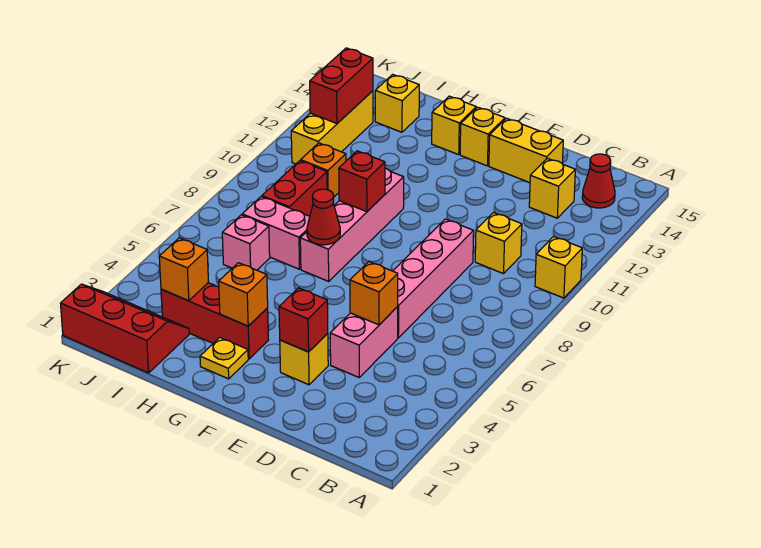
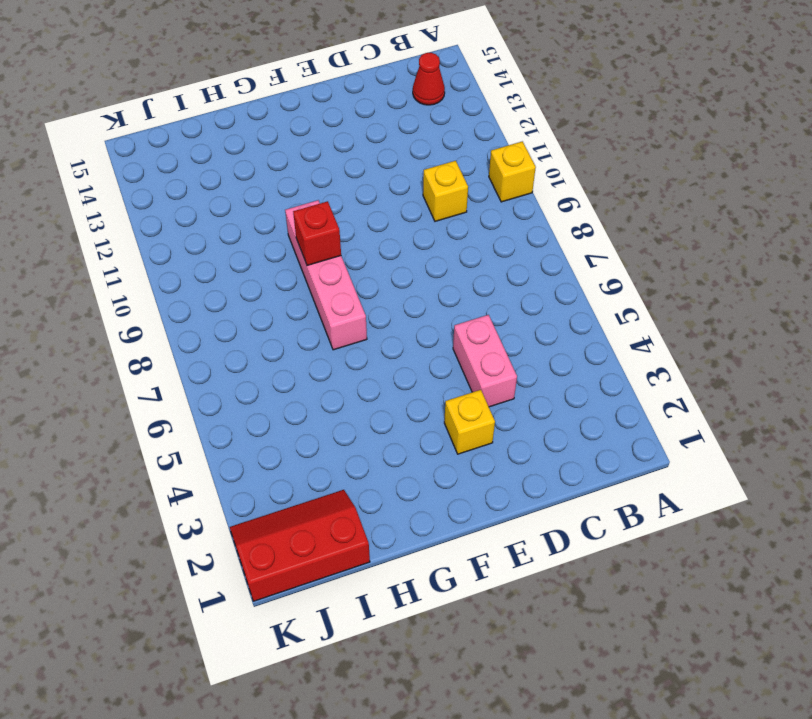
none -> yellow brick C13 level 1
none -> pink brick D6:D9 level 1
none -> yellow brick D14:E14 level 1

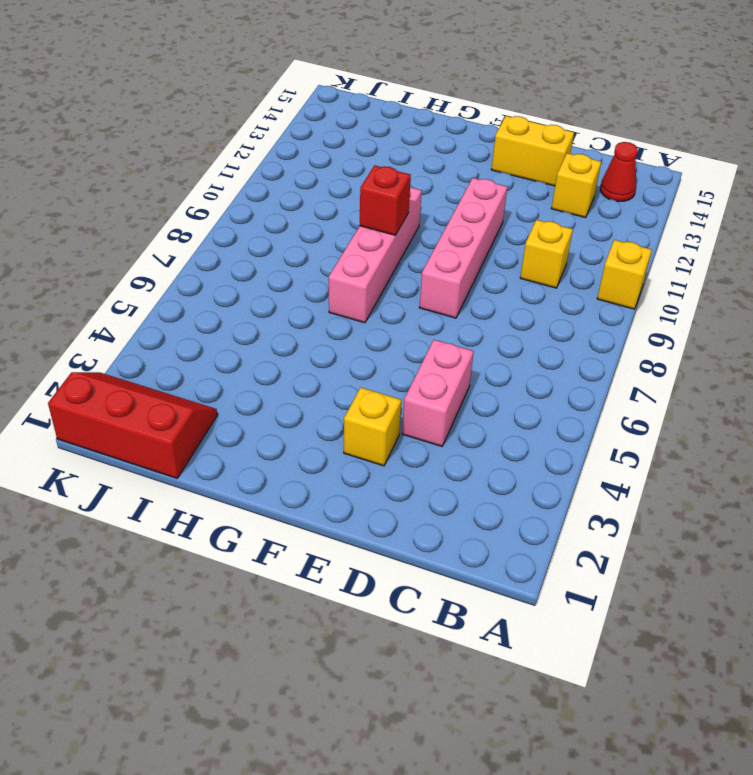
pink brick E8:E11 level 1 -> pink brick D6:D9 level 1
none -> yellow brick F14 level 1
none -> yellow plate G2 level 1
none -> red brick G3:I3 level 1

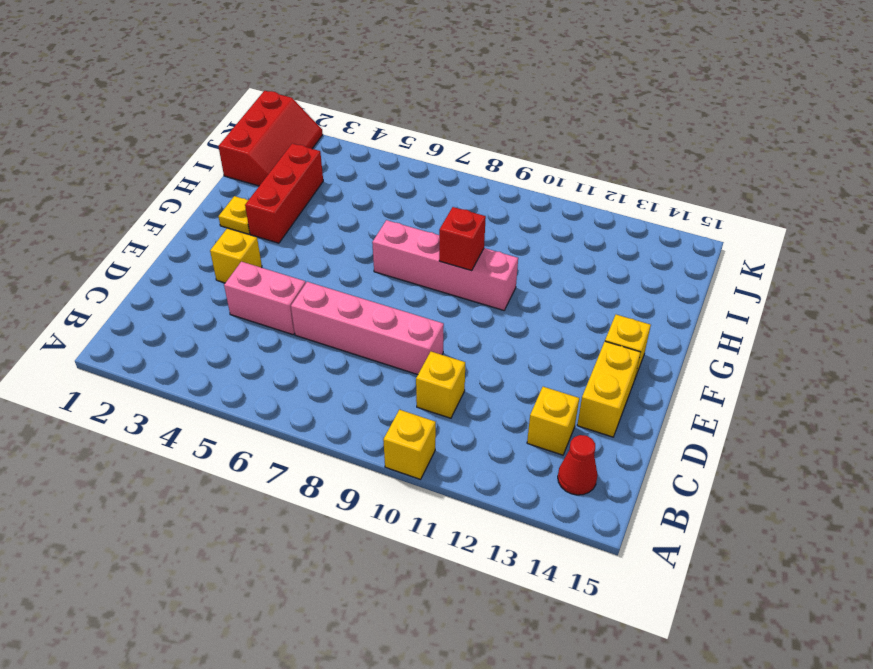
none -> yellow brick G14 level 1
none -> pink brick H7:I7 level 1
none -> pink brick I6 level 1

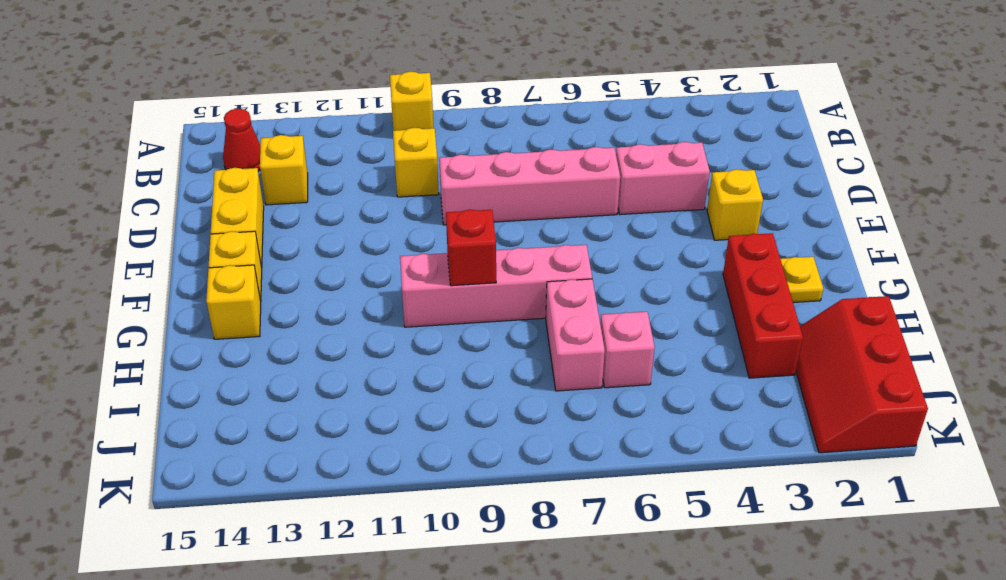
none -> red brick I8:I9 level 1
none -> orange brick I10 level 1
none -> yellow brick I14 level 1

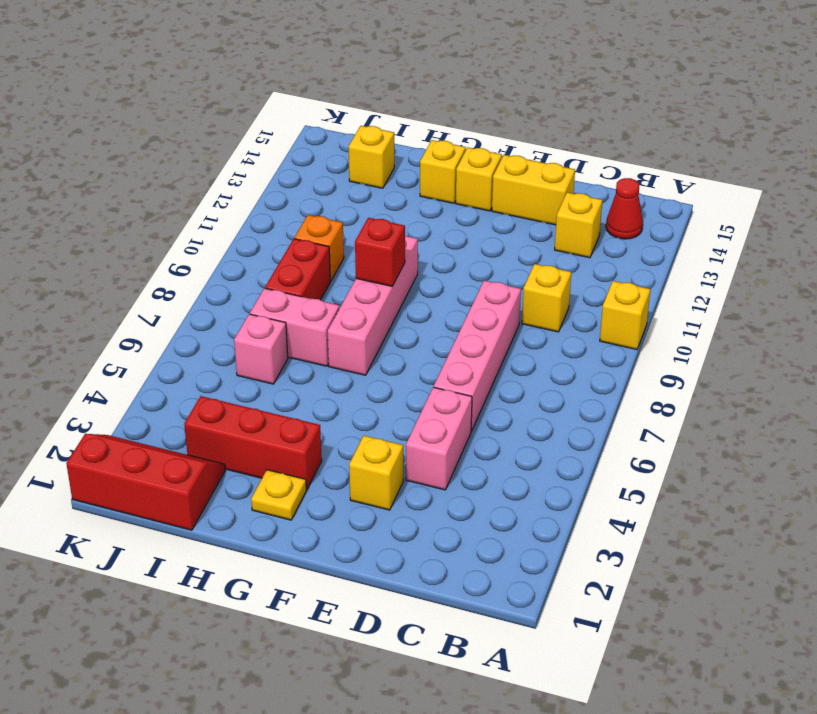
none -> yellow brick J11:J13 level 1
none -> orange brick D5 level 2
none -> red brick E3 level 2

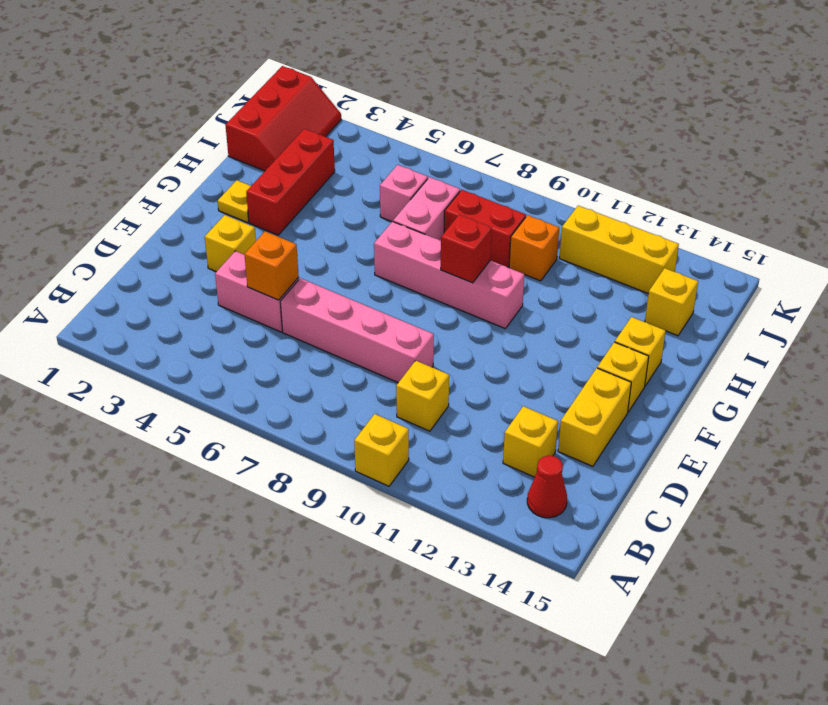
none -> red brick E3 level 2
none -> orange brick G3 level 2
none -> red cone G7 level 2

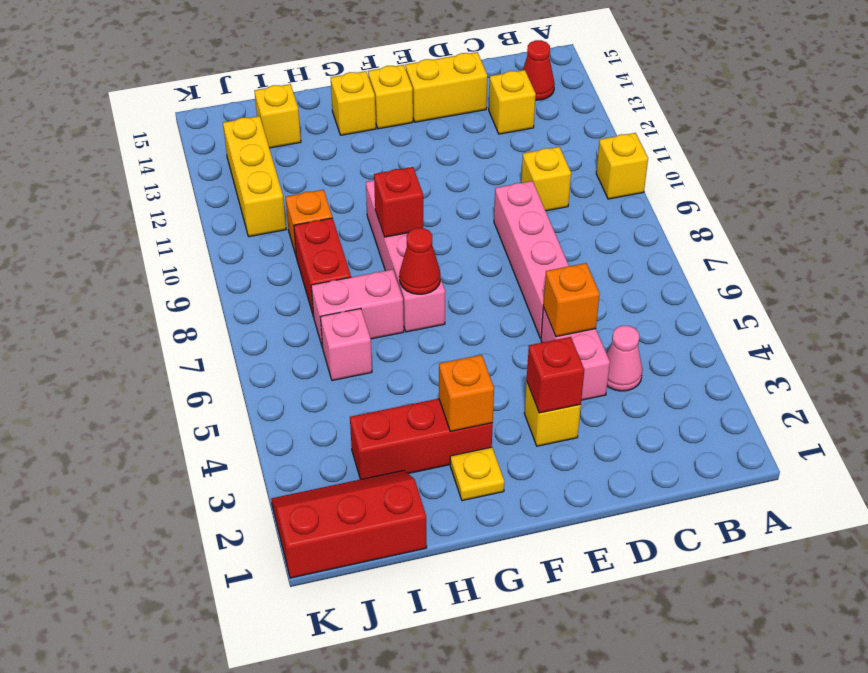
pink cone C4 level 1 -> none
none -> orange brick I3 level 2
none -> red brick J12:J13 level 2

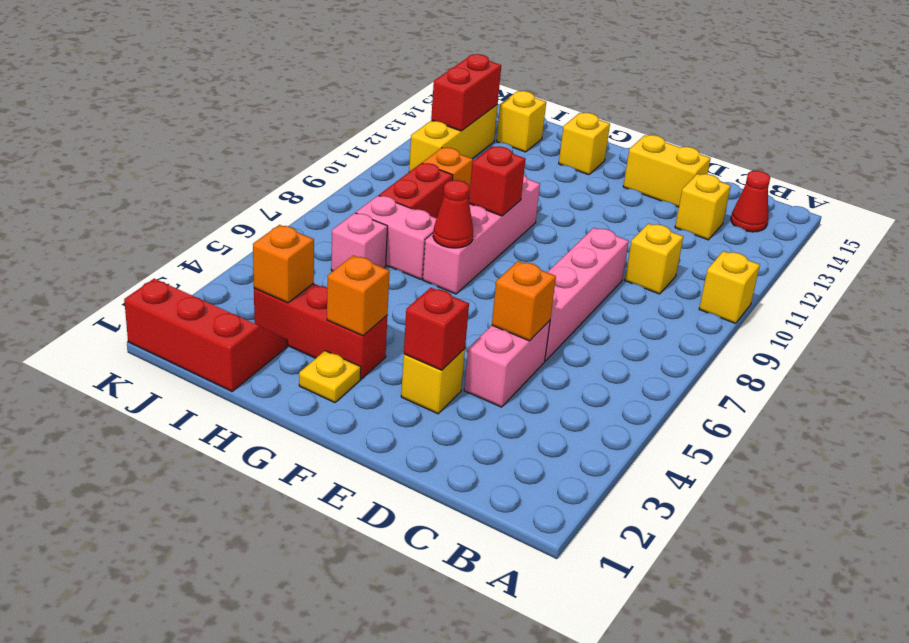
none -> yellow brick F14 level 1

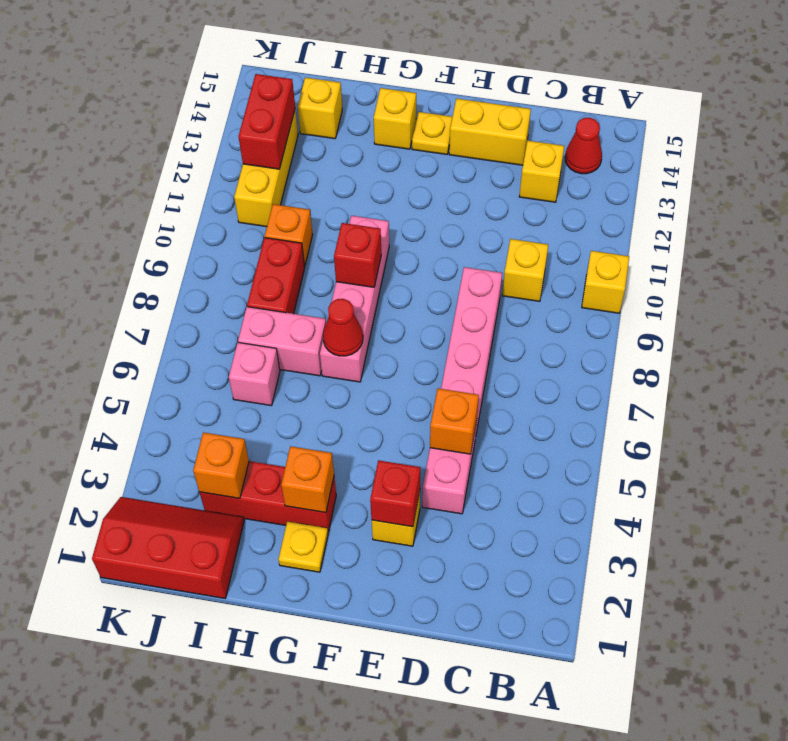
yellow plate F14 level 1 -> yellow brick F14 level 1

